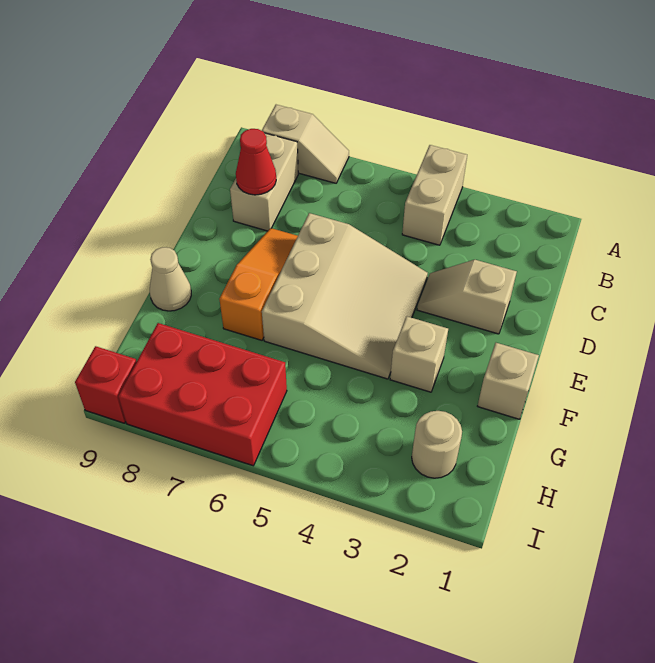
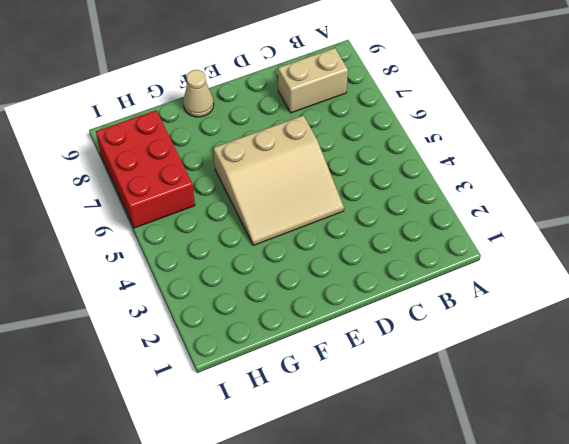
none -> tan brick A4:B4 level 1
none -> tan slope A7:A8 level 1 top 8
none -> tan slope D2:D3 level 1 top 2

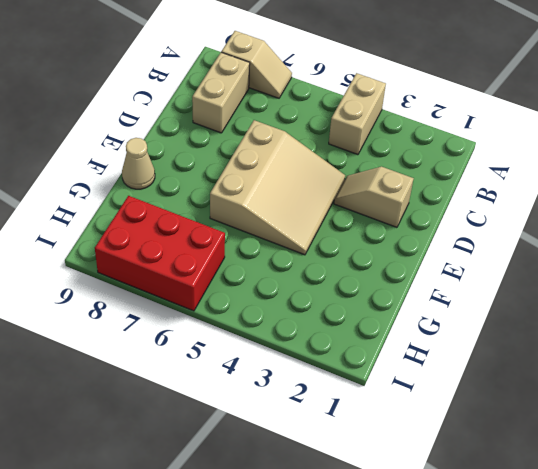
none -> orange slope D7:F7 level 1 top F
none -> tan brick F1 level 1
none -> tan brick F3 level 1

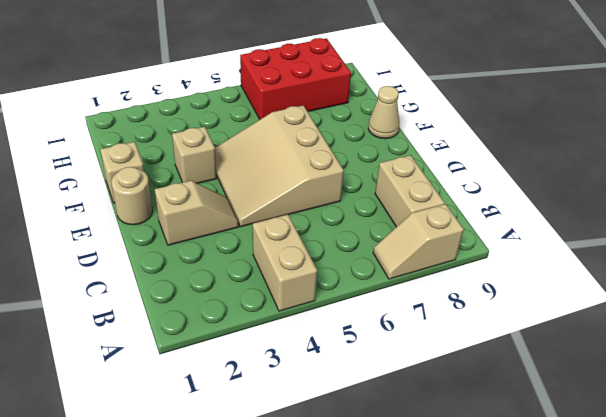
tan round brick E1 level 1 -> tan round brick H2 level 1
none -> orange slope D7:F7 level 1 top F
none -> red brick I9 level 1
none -> red cone C8 level 2

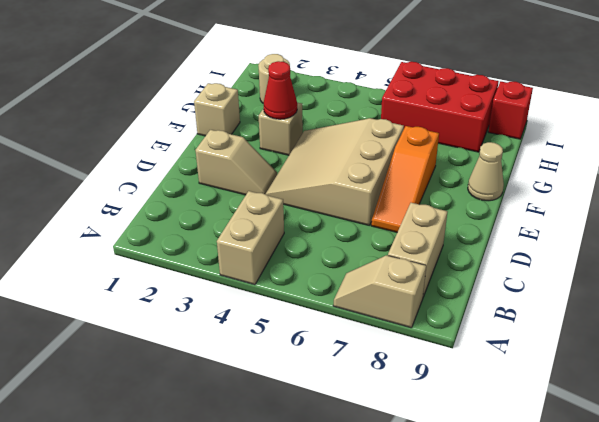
red cone F3 level 2 -> red cone C8 level 2

